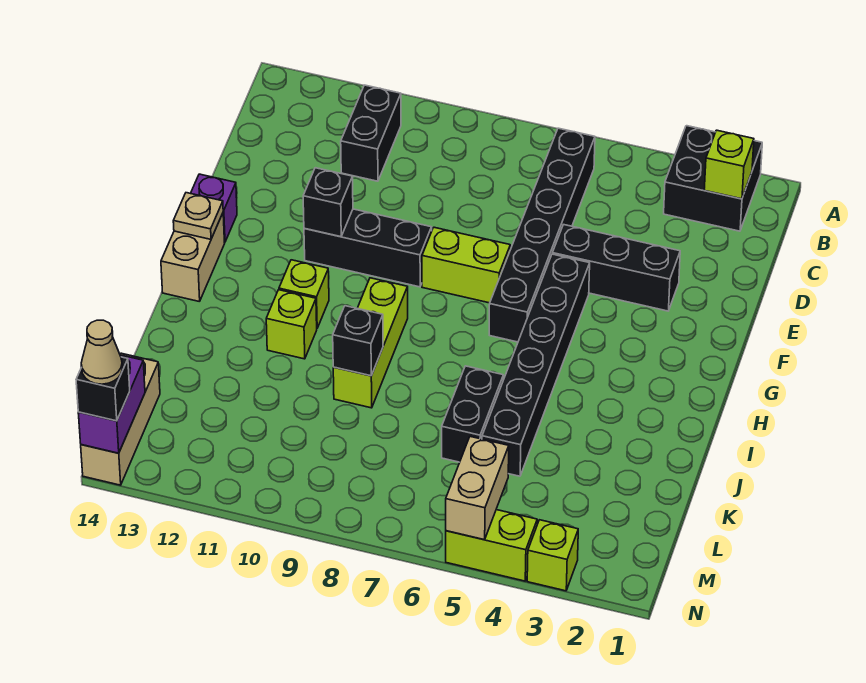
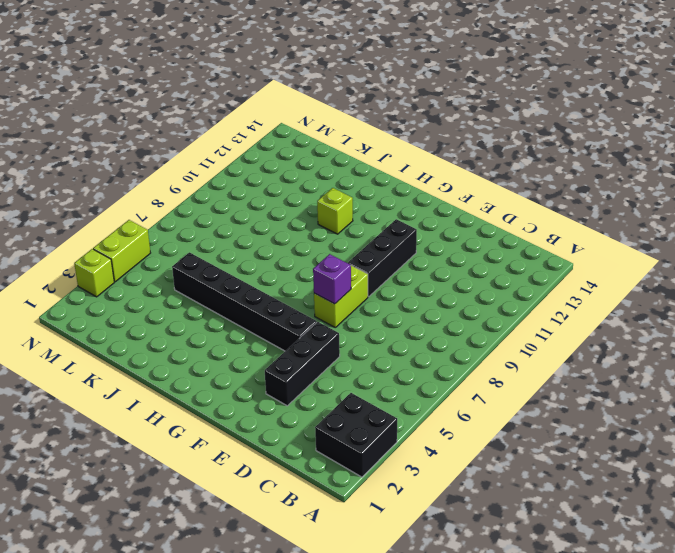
purple brick F7 level 2 -> purple brick F14 level 1
none -> black brick B6:G6 level 1
none -> black brick B11:C11 level 1
none -> tan brick G14:H14 level 1

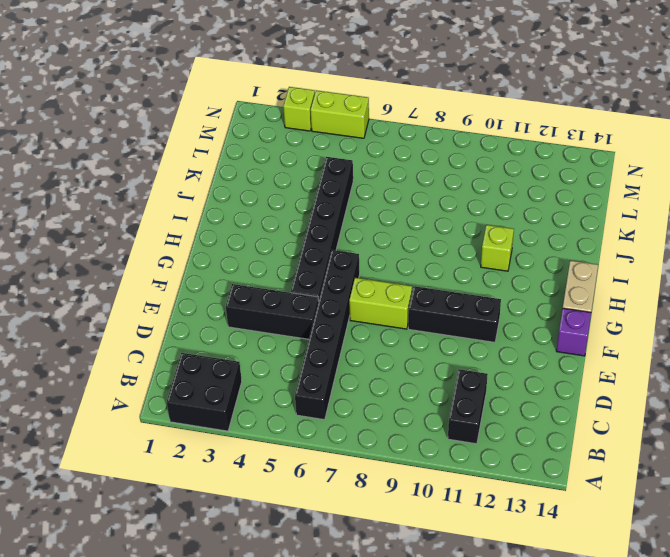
none -> lime brick H9:J9 level 1
none -> lime brick H11 level 1
none -> black brick J6:K6 level 1

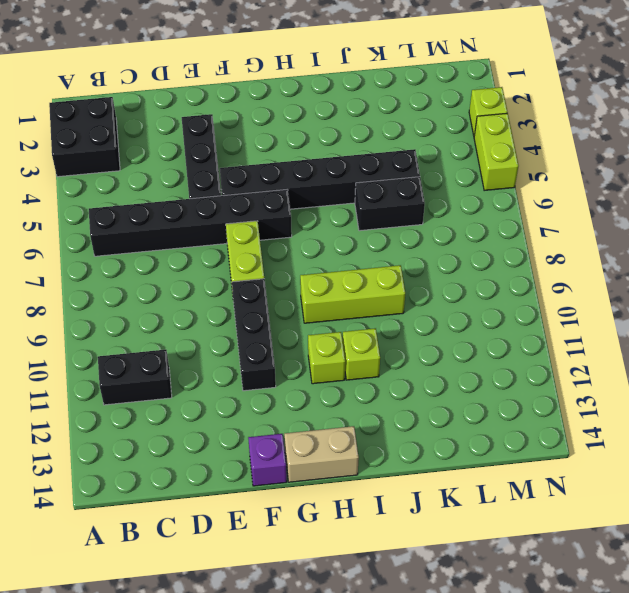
none -> tan brick L14:N14 level 1
none -> lime brick B2 level 2
none -> black brick F11 level 2

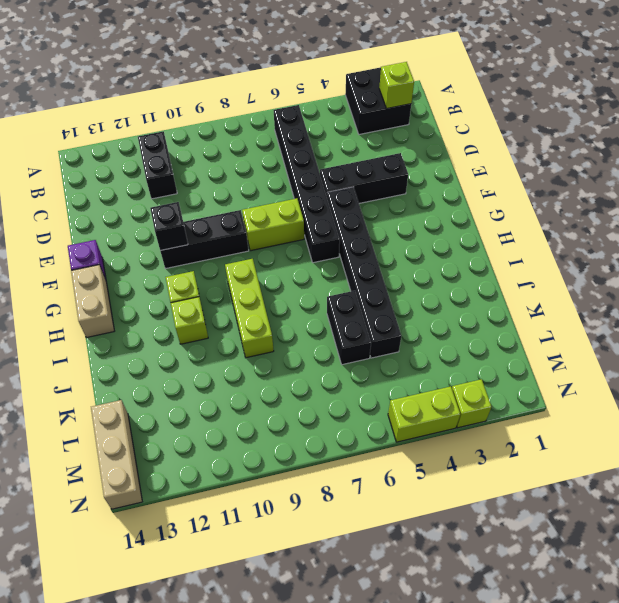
none -> tan plate G14 level 2
none -> black brick J9 level 2
none -> tan brick M5:N5 level 2

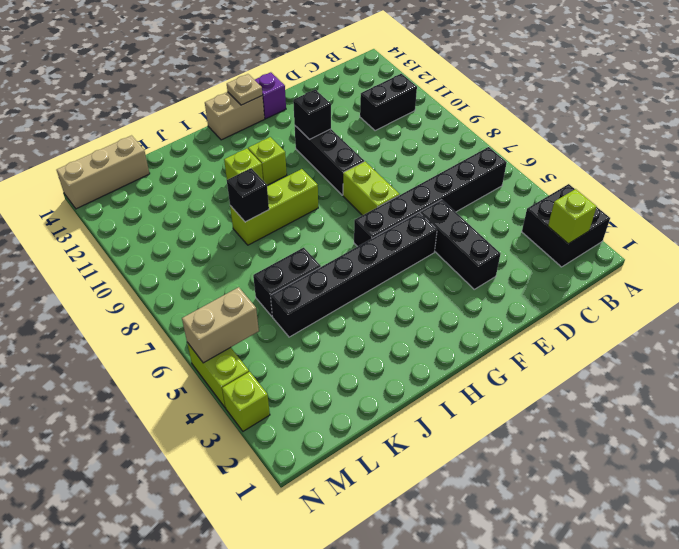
none -> purple brick M14:N14 level 2
none -> black brick N14 level 3
none -> tan cone N14 level 4

